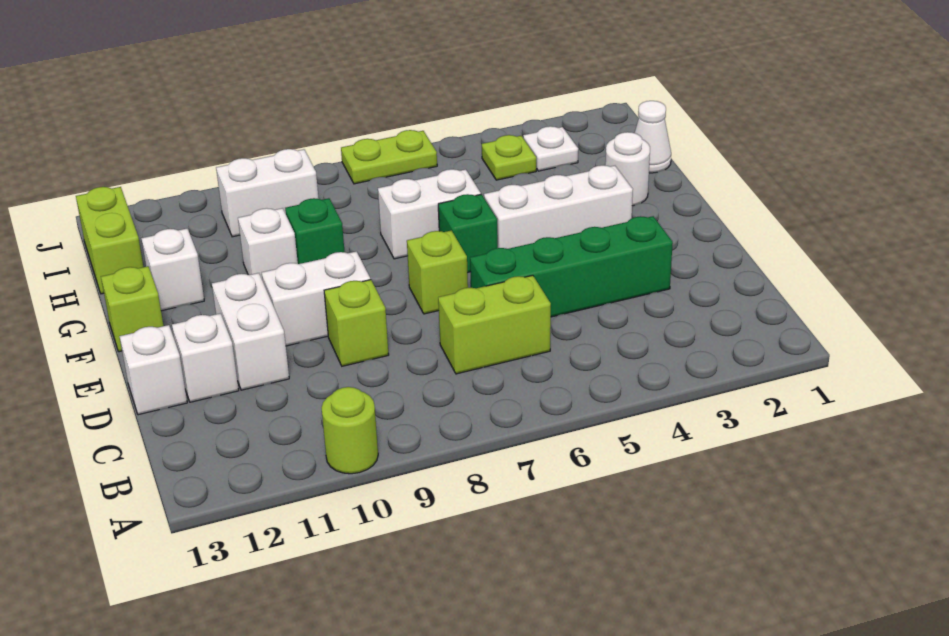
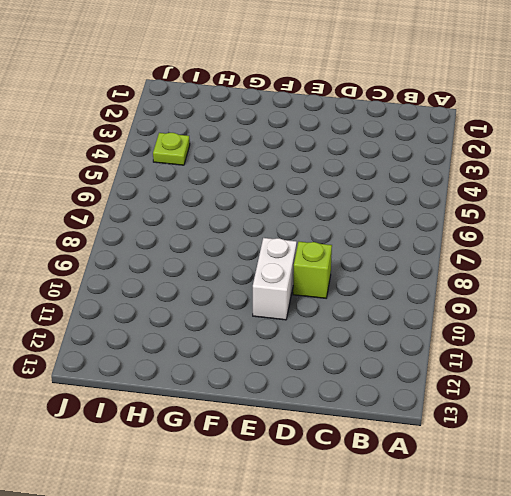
none -> lime round brick A10 level 1
none -> lime brick C6:C7 level 1
none -> green brick D3:D6 level 1

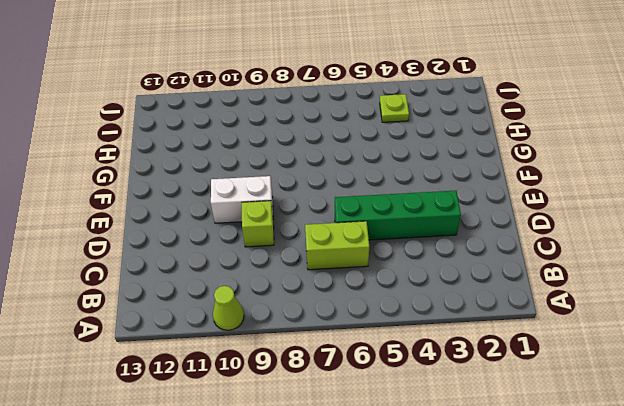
lime cone A10 level 1 -> lime round brick A10 level 1
none -> white brick D11:E11 level 1
none -> white brick D12 level 1
none -> white brick D13 level 1

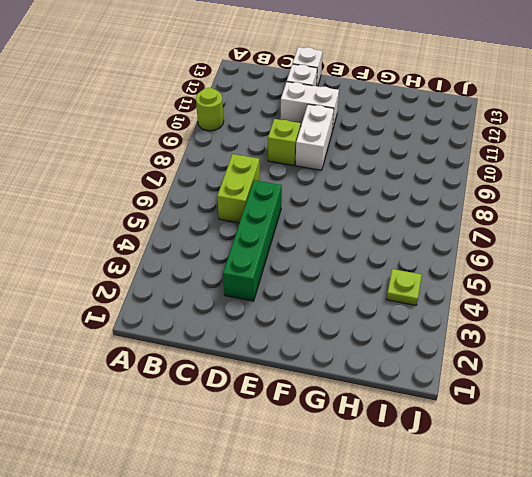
none -> lime brick E7 level 1
none -> white brick F3:F5 level 1
none -> green brick F6 level 1

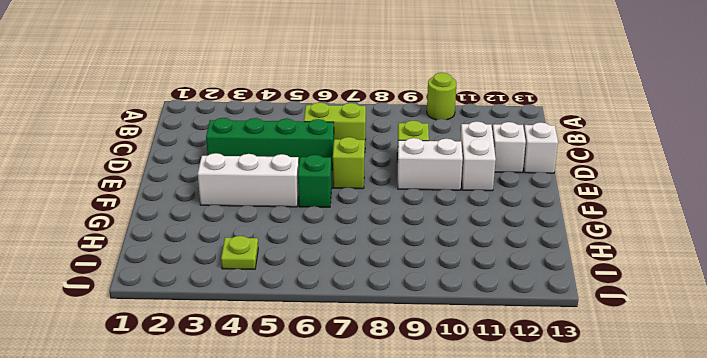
none -> lime brick F13 level 1
none -> white round brick G2 level 1
none -> white brick G6:G7 level 1

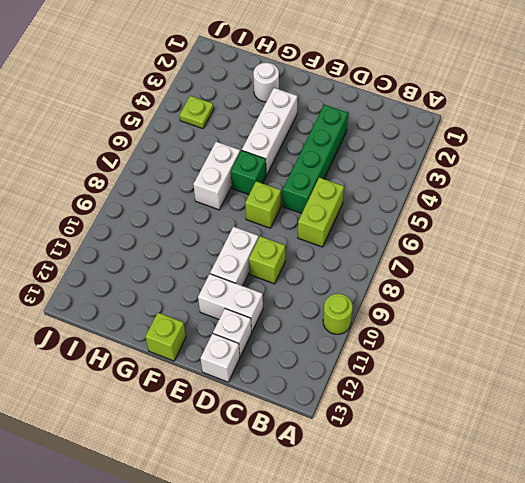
none -> green brick G9 level 1
none -> white brick G10 level 1
none -> white brick G12 level 1

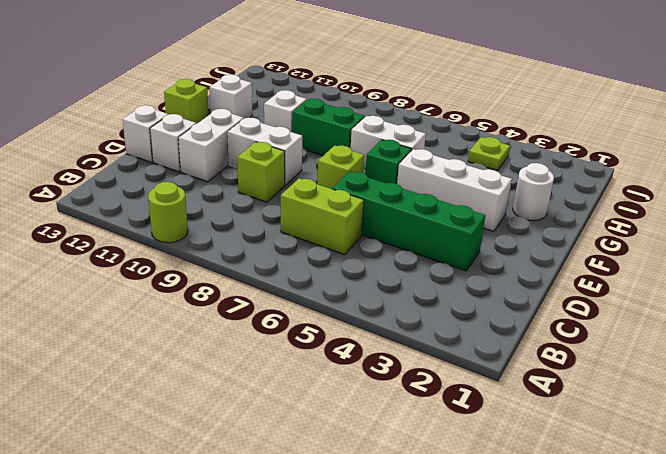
green brick G8:G9 level 1 -> green brick G9 level 1
none -> white cone H1 level 1
none -> lime brick H13:I13 level 1
none -> white plate I3 level 1

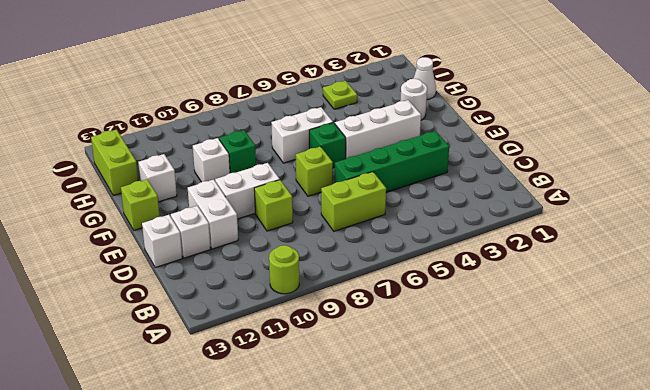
none -> white plate I3 level 1
none -> white brick I9:I10 level 1
none -> lime plate J6:J7 level 1

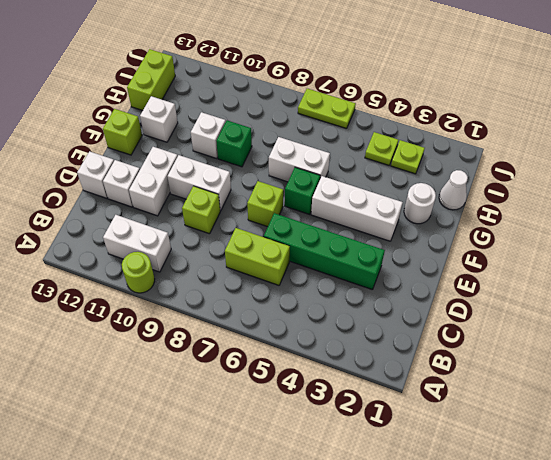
white brick B10:B11 level 1 -> white brick I9:I10 level 1
lime plate I3 level 1 -> white plate I3 level 1

